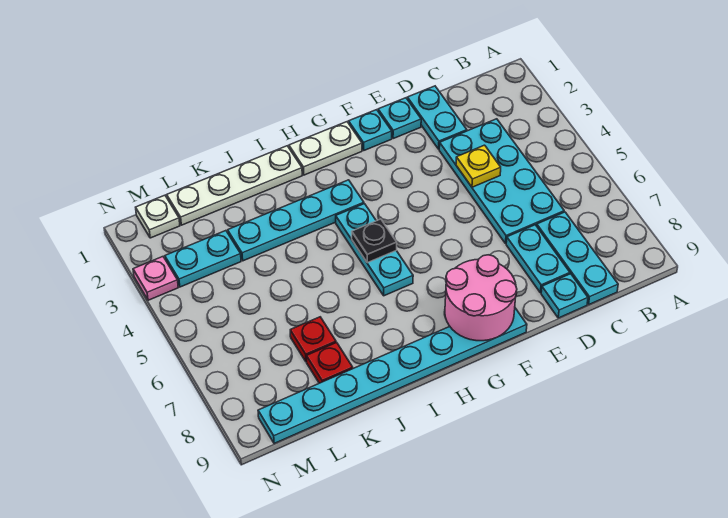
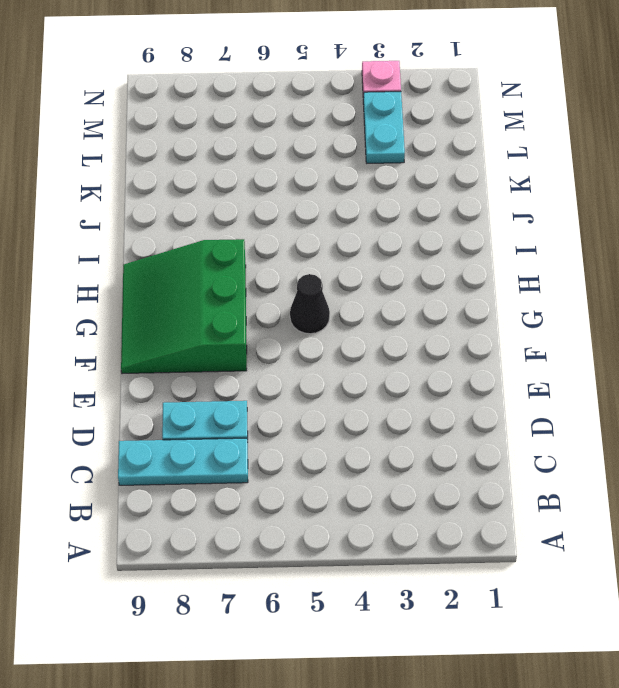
green slope F7:H9 level 1 top 7 -> cyan plate F9:M9 level 1
black cone G5 level 1 -> none
none -> cyan plate C3:D6 level 1
none -> cyan plate D1:D2 level 1
none -> cyan plate D9 level 1

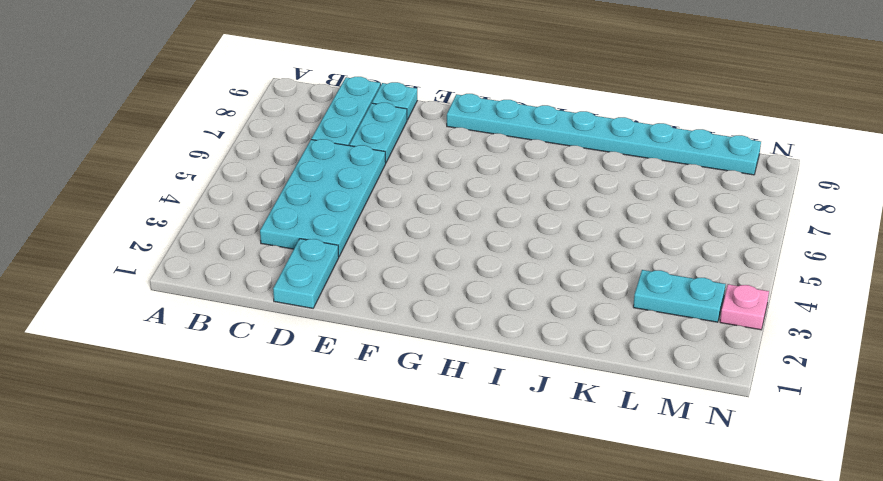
none -> cyan plate E1 level 1
none -> cyan plate F1 level 1
none -> white plate G1:H1 level 1

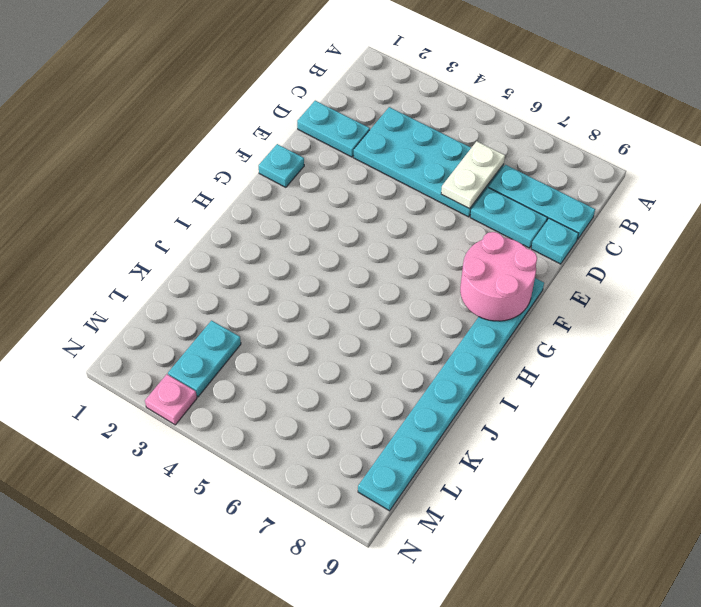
white plate C6:D6 level 2 -> white plate G1:H1 level 1
none -> cyan plate E1 level 1
none -> cyan plate H3:K3 level 1
none -> cyan plate H4:H6 level 1

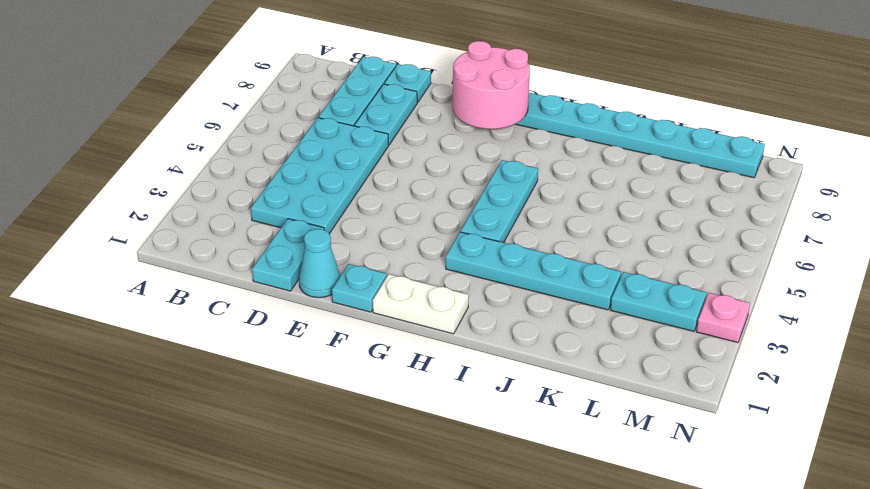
cyan cone E1 level 1 -> cyan plate E1 level 1
none -> white plate I1:L1 level 1
none -> red plate K7 level 1
none -> red plate K8 level 1

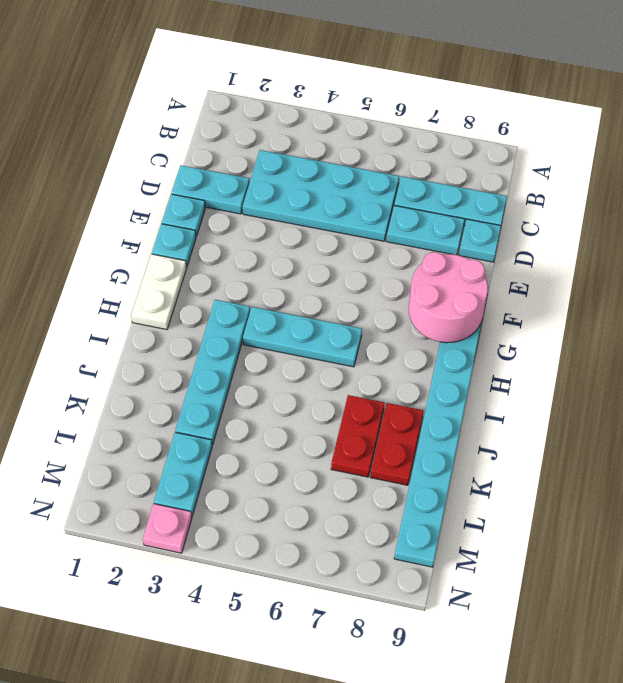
red plate J7:K7 level 1 -> red plate K7 level 1
red plate J8:K8 level 1 -> red plate K8 level 1
none -> white plate I1:L1 level 1
none -> white plate M1 level 1
none -> yellow plate D4 level 2

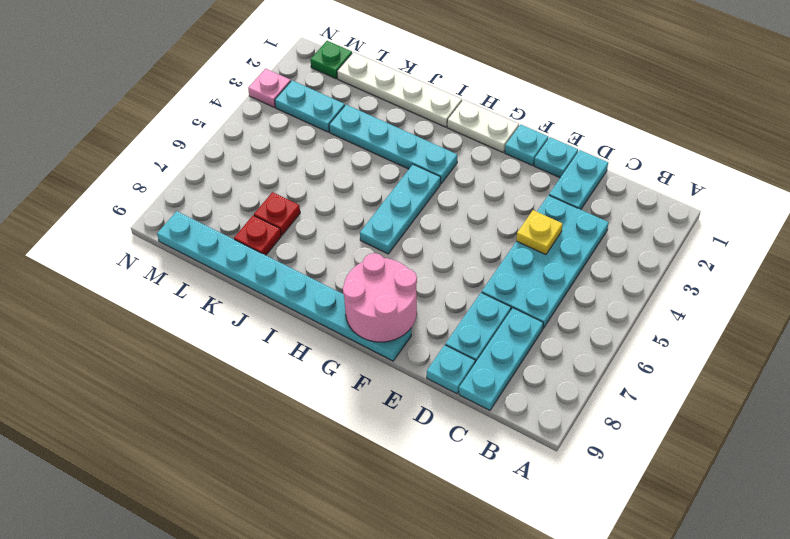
green plate M1 level 1 -> white plate M1 level 1
none -> black plate H5 level 2

